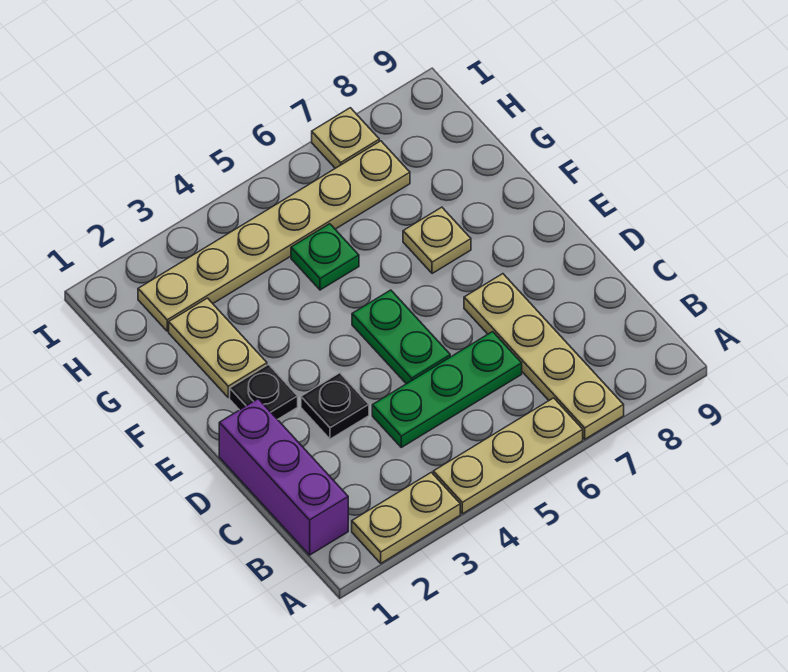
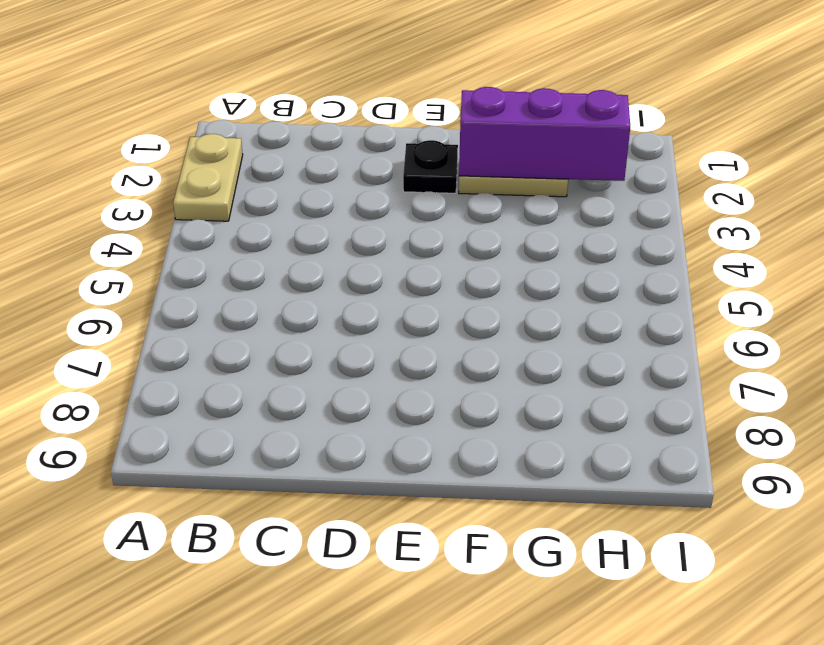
purple brick F2:H2 level 2 -> purple brick B1:D1 level 1
none -> tan plate A4:A6 level 1
none -> tan plate A7:D7 level 1
none -> green plate C4:C6 level 1

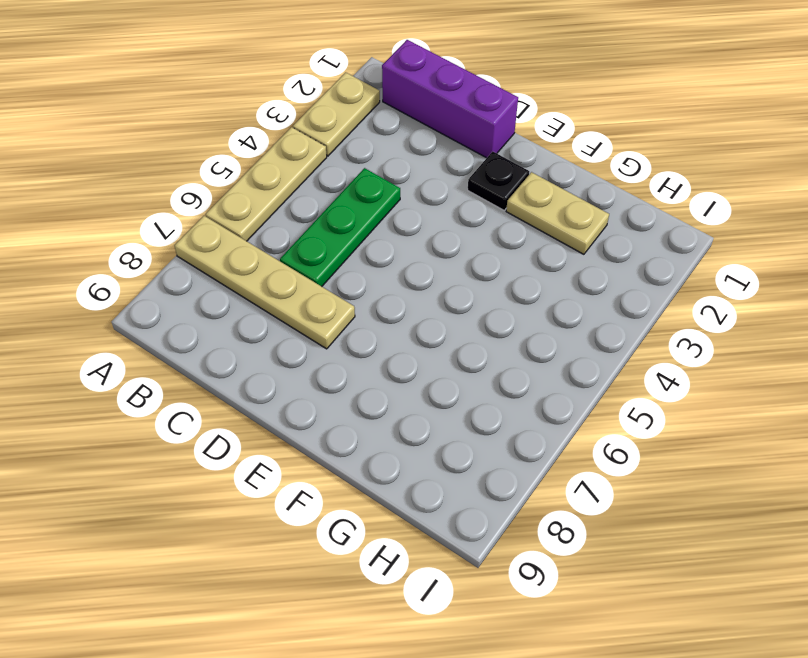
none -> black plate D3 level 1
none -> green plate D5:E5 level 1
none -> tan plate F7 level 1

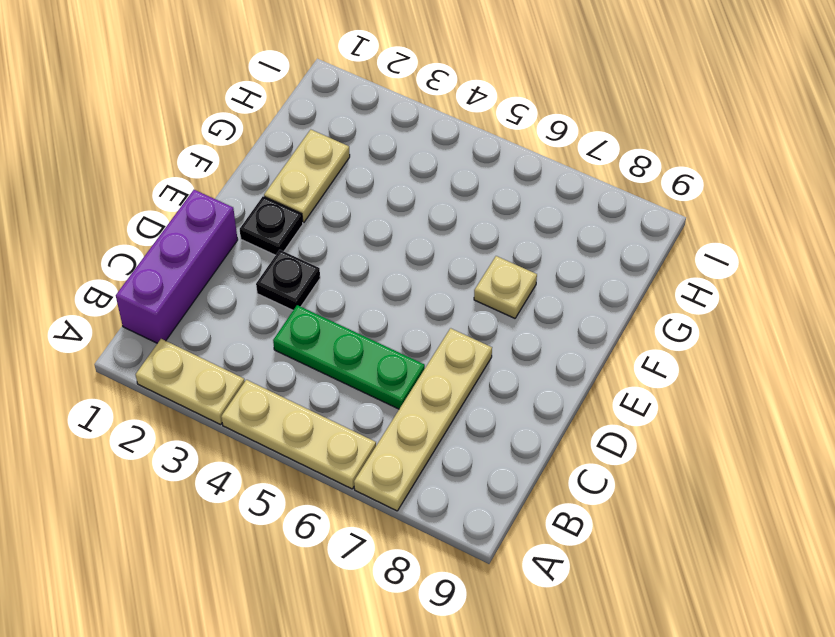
none -> green plate D5:E5 level 1
none -> green plate G5 level 1
none -> tan plate H2:H7 level 1

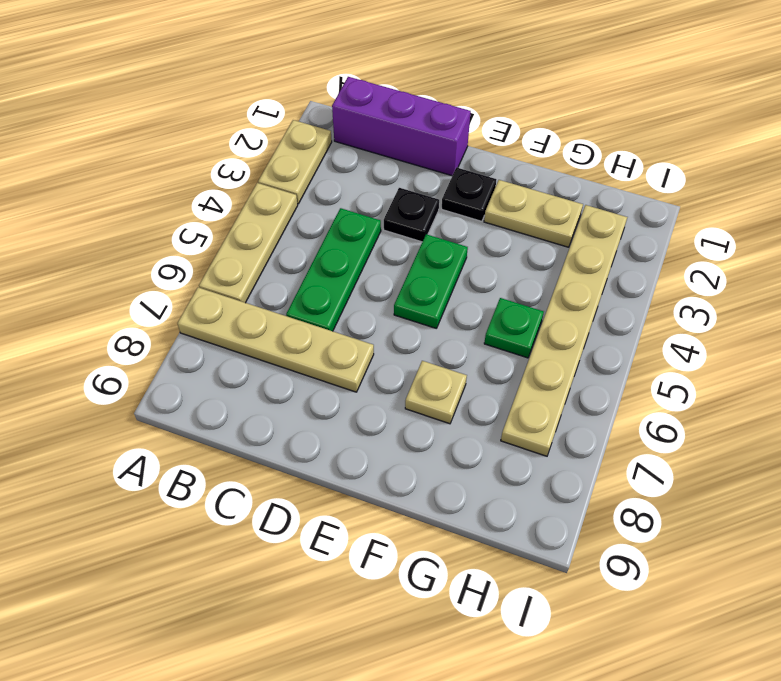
green plate E4:E5 level 1 -> green plate D5:E5 level 1
none -> tan plate I7 level 1

